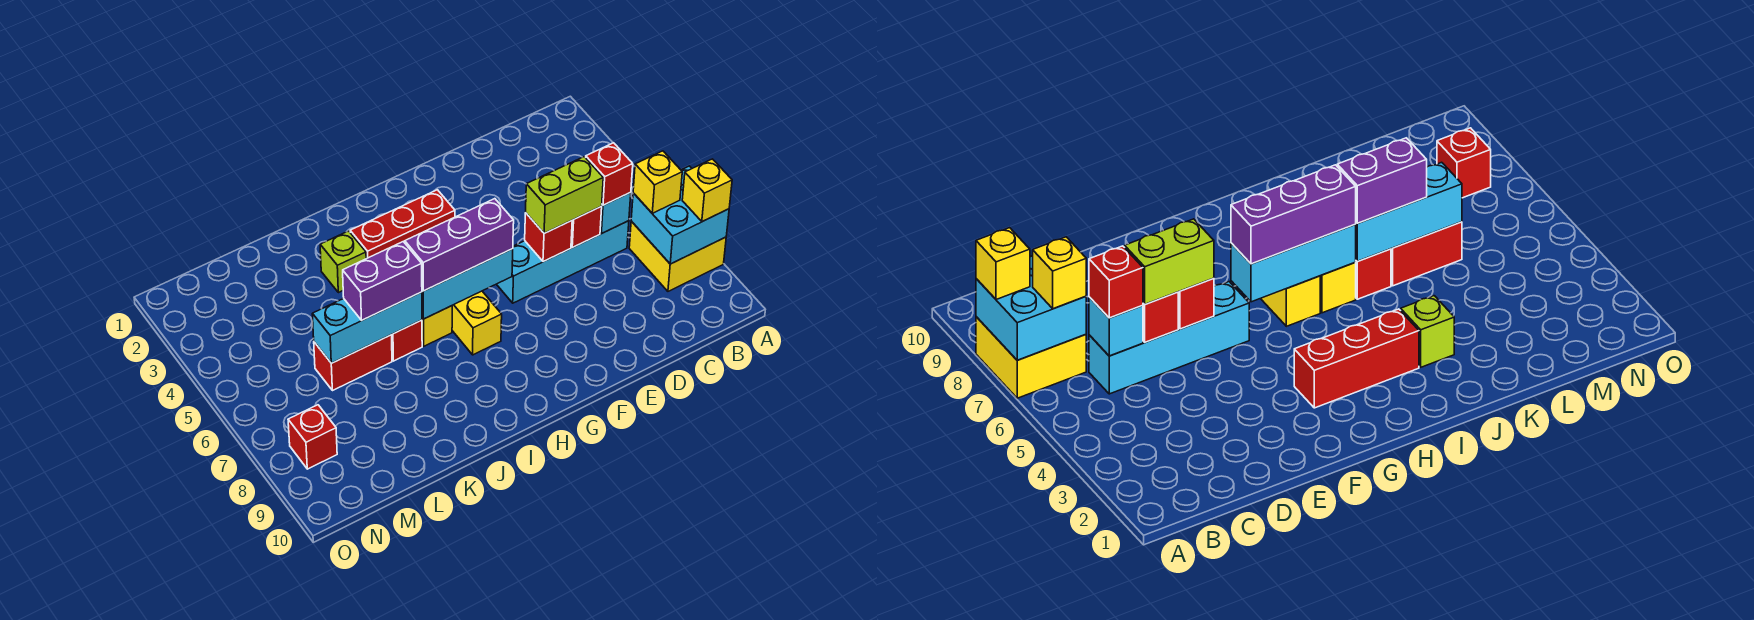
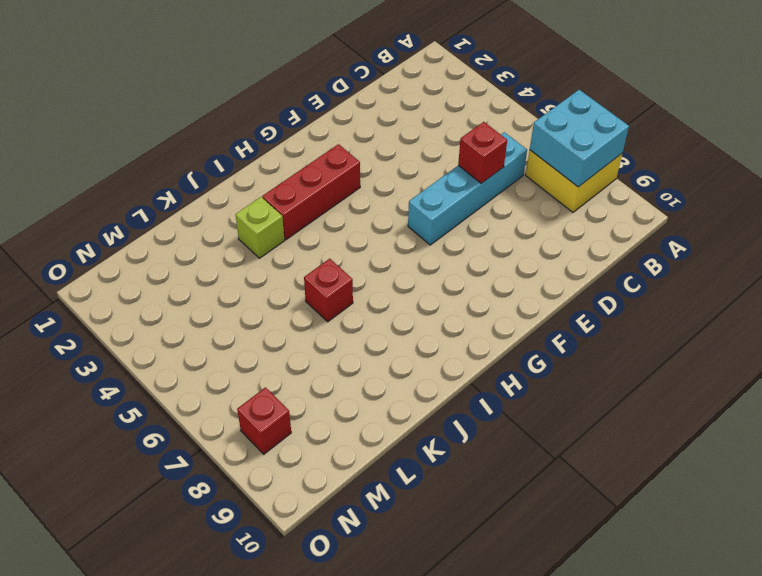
none -> yellow brick H6:H7 level 1
none -> yellow brick I6 level 1
none -> red brick K6:L6 level 1

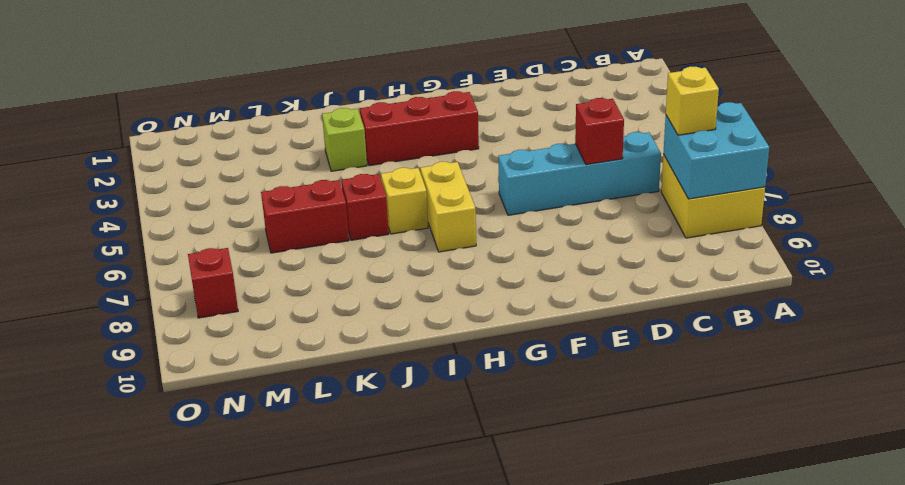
none -> cyan brick C6 level 2
none -> red brick E6 level 2
none -> cyan brick G6:I6 level 2

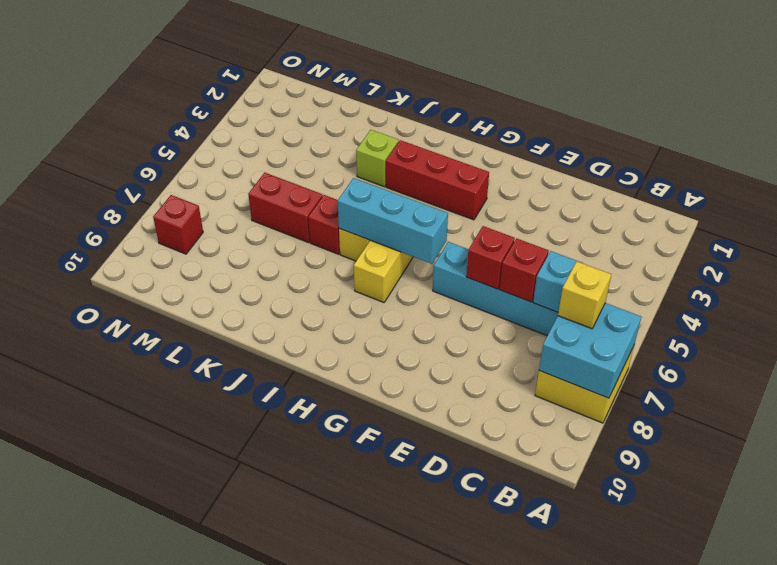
none -> cyan brick J6:L6 level 2
none -> yellow brick A8 level 3
none -> red brick C6 level 3

